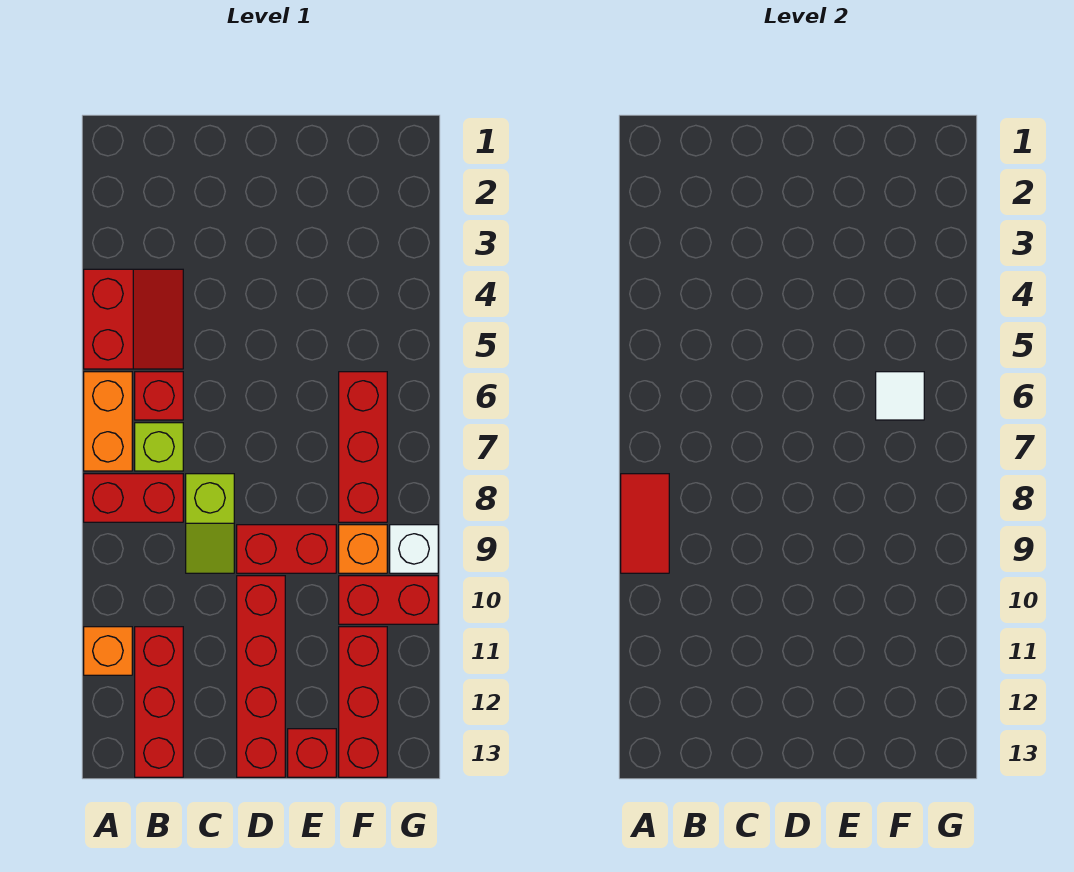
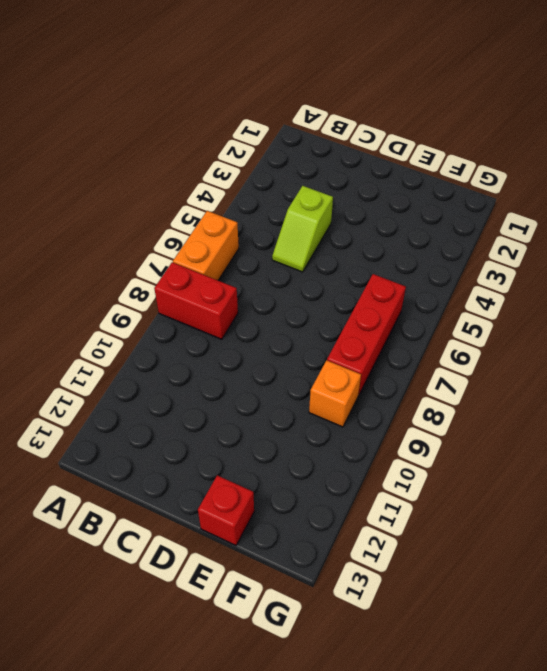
lime slope C4:C5 level 1 top 4 -> lime slope C8:C9 level 1 top 8
none -> red slope A4:B5 level 1 top A
none -> orange brick A11 level 1
none -> red brick B6 level 1

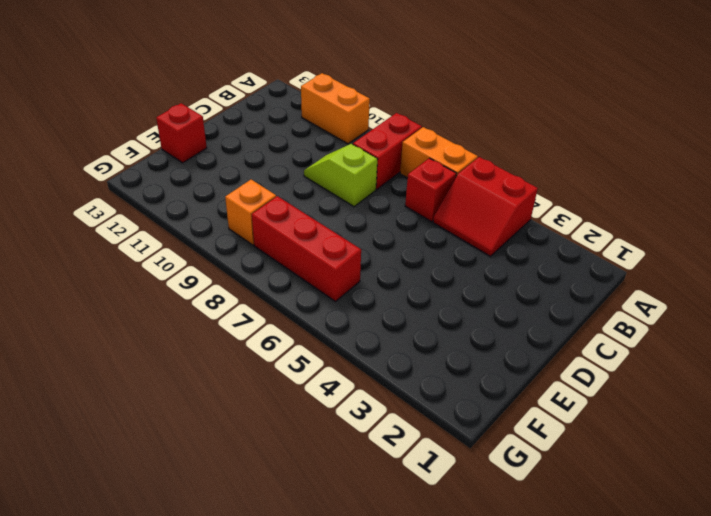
orange brick A10:A11 level 1 -> orange brick A11 level 1
none -> lime brick B7 level 1
none -> red brick B11:B13 level 1
none -> red brick D9:E9 level 1

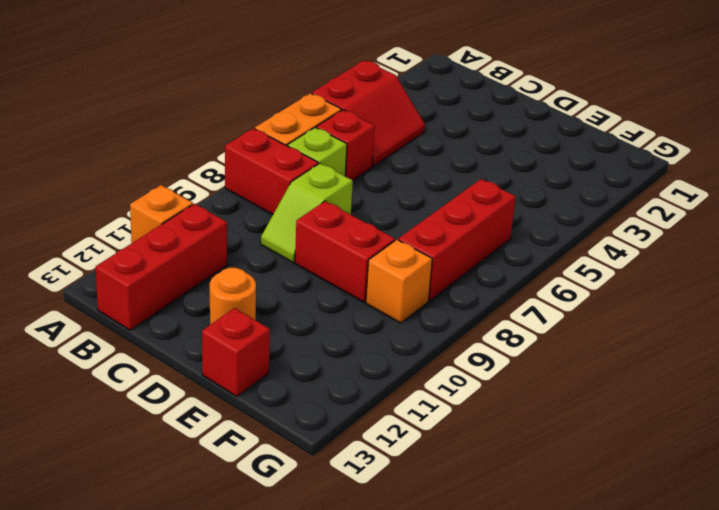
orange round brick D12 level 1 -> red brick D10:D13 level 1
none -> red brick F10:G10 level 1
none -> red brick F11:F13 level 1
none -> white brick G9 level 1

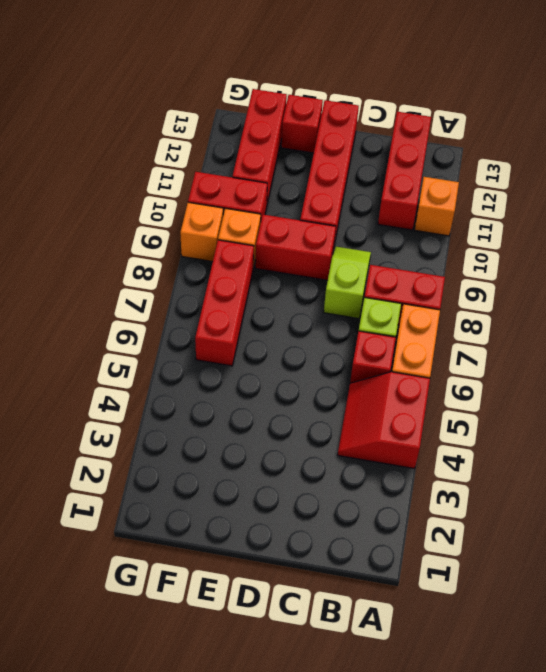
orange brick G9 level 1 -> white brick G9 level 1
none -> red tile A8:A9 level 2
none -> white tile F6 level 2

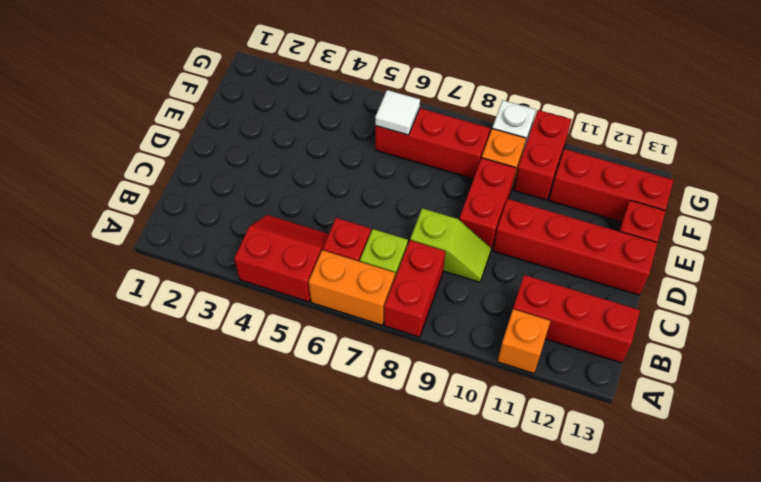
none -> red tile A8:A9 level 2

